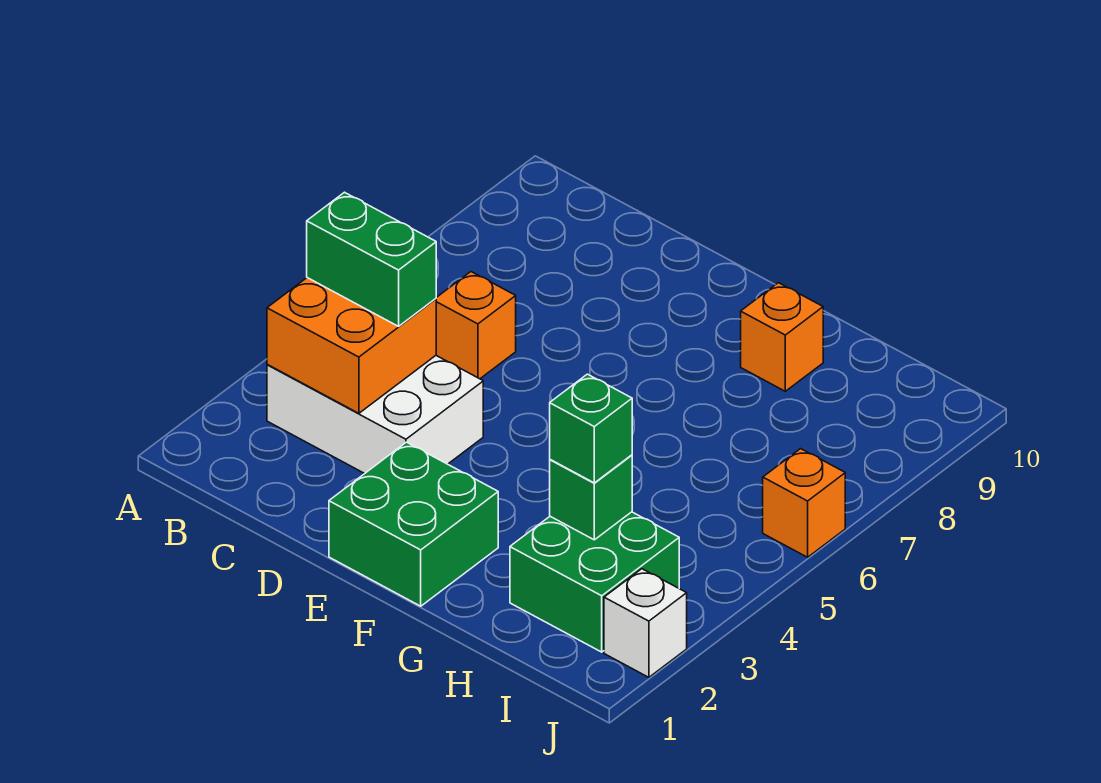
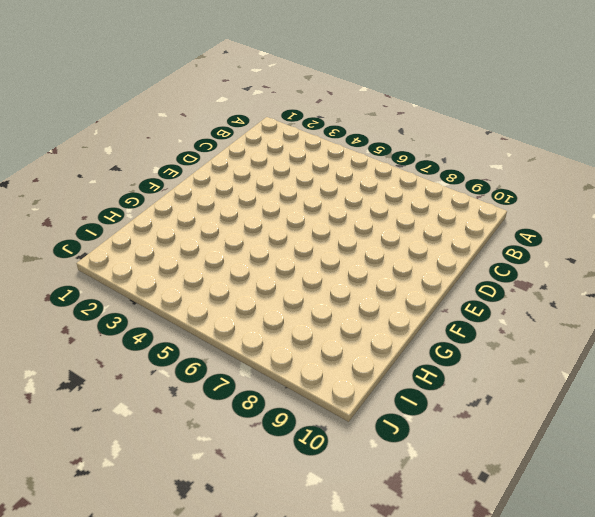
none -> white brick B3:D4 level 1
none -> orange brick C6 level 1

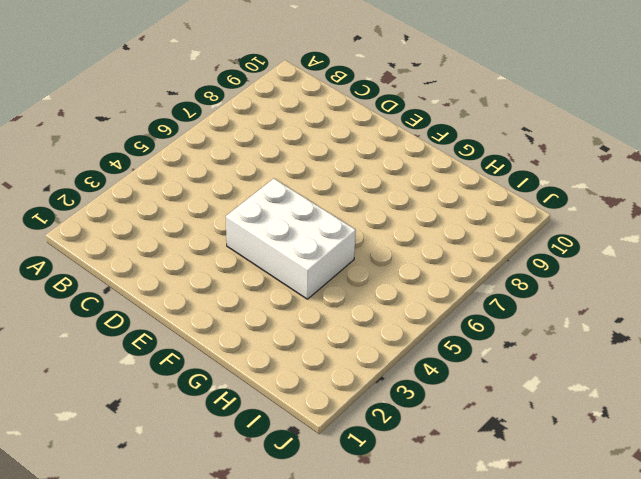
white brick E4:G5 level 1 -> white brick B3:D4 level 1
none -> orange brick C6 level 1
none -> green brick E1:F2 level 1

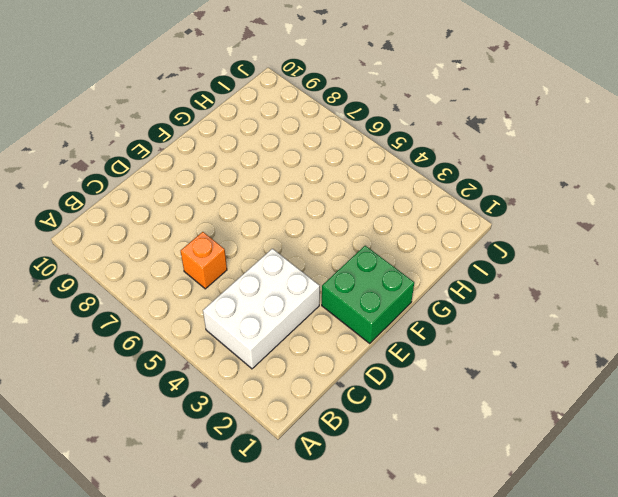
none -> orange brick G9 level 1
none -> green brick H2:I3 level 1

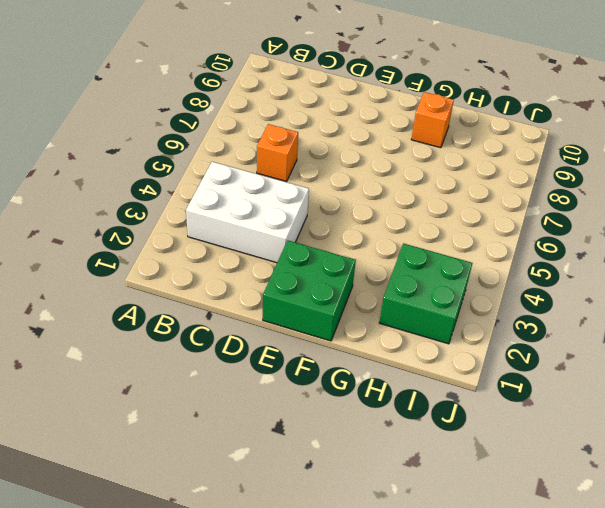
none -> white brick J2 level 1
none -> orange brick J6 level 1

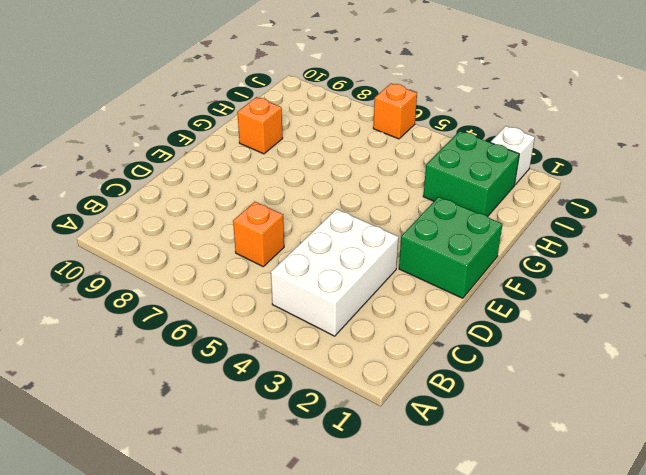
none -> orange brick B3:C4 level 2
none -> green brick H3 level 2

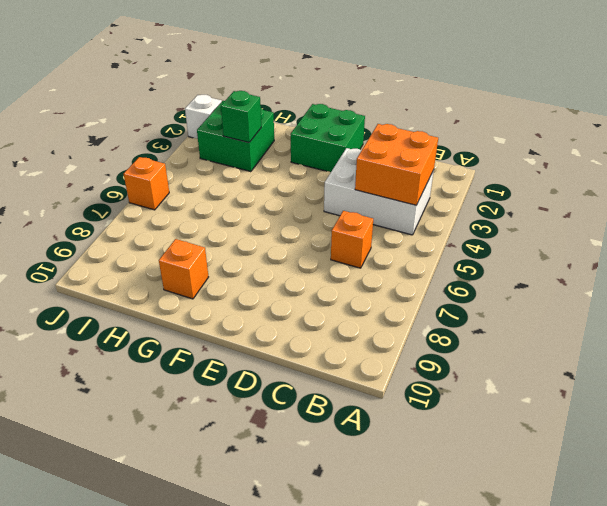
none -> green brick B4:C4 level 3
none -> green brick H3 level 3

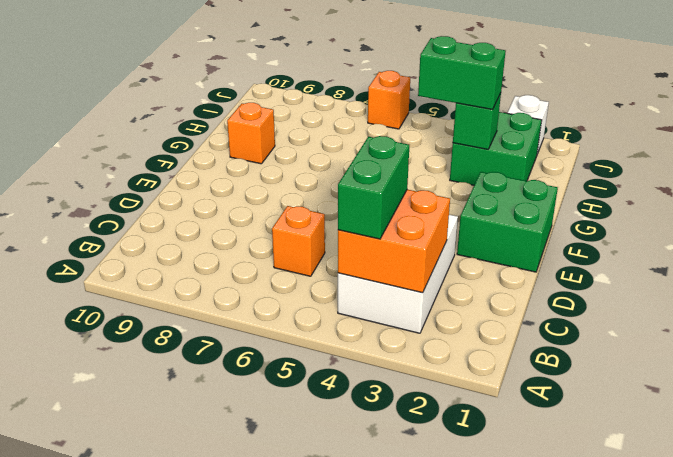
green brick H3:H4 level 3 -> green brick H3 level 3

